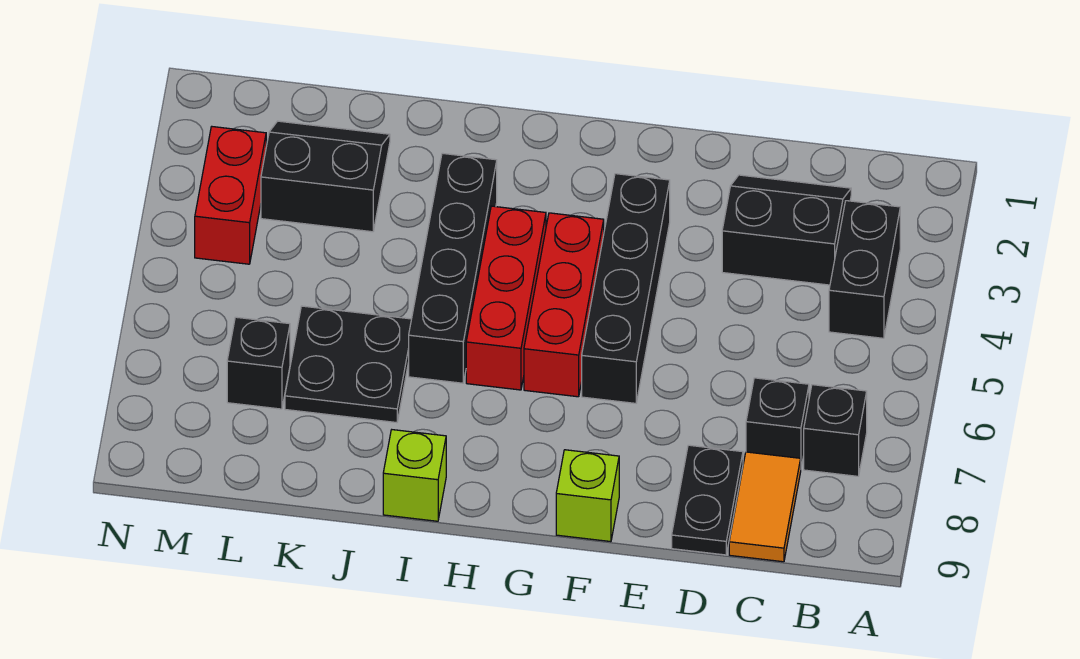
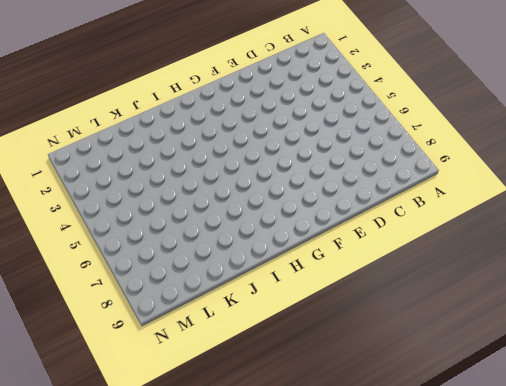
none -> black brick B3:B4 level 1
none -> black brick B7 level 1
none -> black slope C2:D3 level 1 top 3

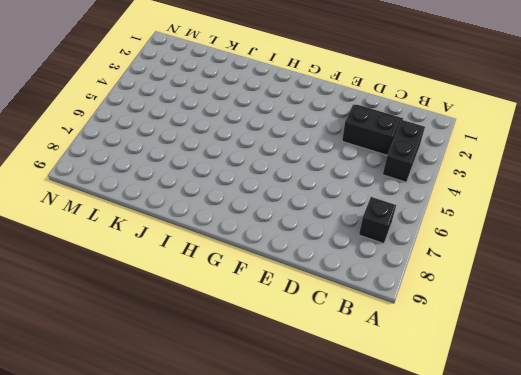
none -> black brick C7 level 1
none -> orange tile C8:C9 level 1
none -> black plate D8:D9 level 1

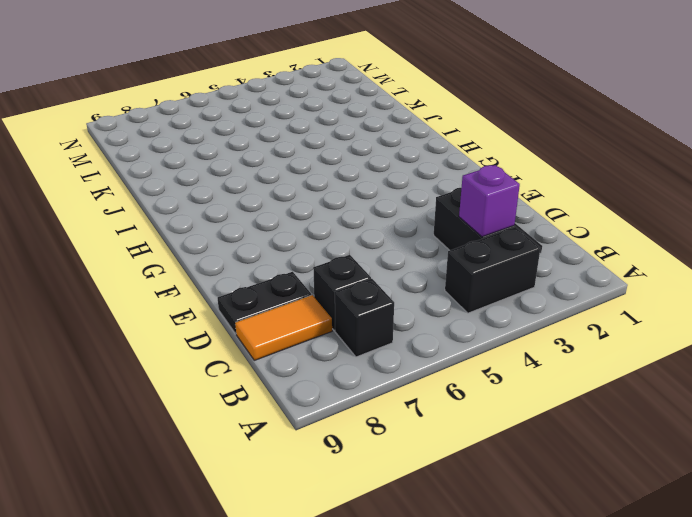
purple brick C3 level 2 -> none
none -> black brick F3:F6 level 1
none -> lime brick F9 level 1
none -> red brick G4:G6 level 1

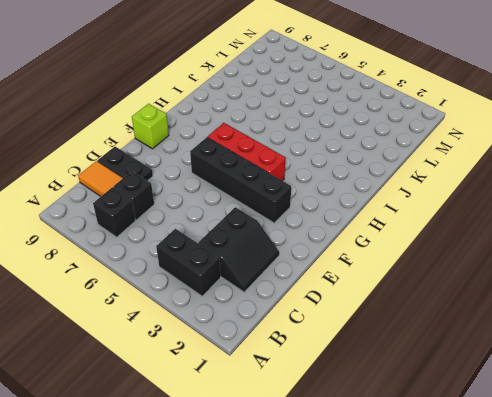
none -> red brick H4:H6 level 1
none -> black brick I3:I6 level 1
none -> lime brick I9 level 1

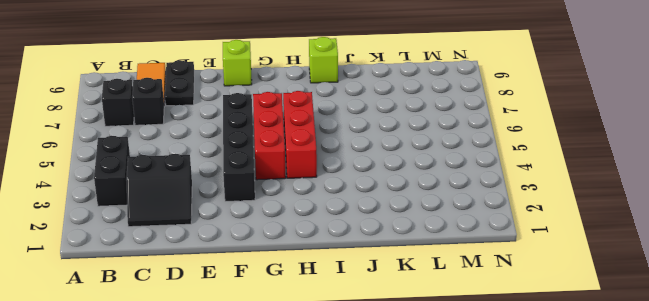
none -> black brick I3:I6 level 1
none -> black plate J6:K7 level 1
none -> black slope K2:L3 level 1 top 3

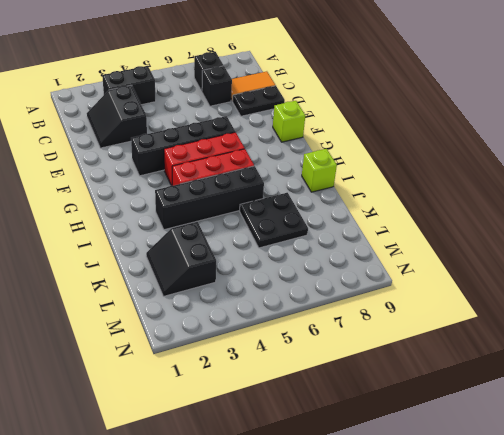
none -> black brick L7 level 1
none -> red brick M3:M4 level 1

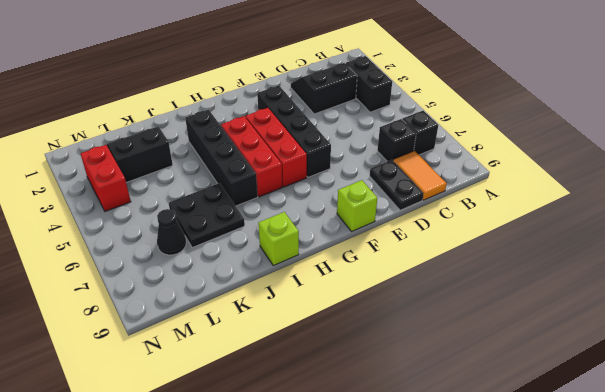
black cone L7 level 1 -> black brick L7 level 1

